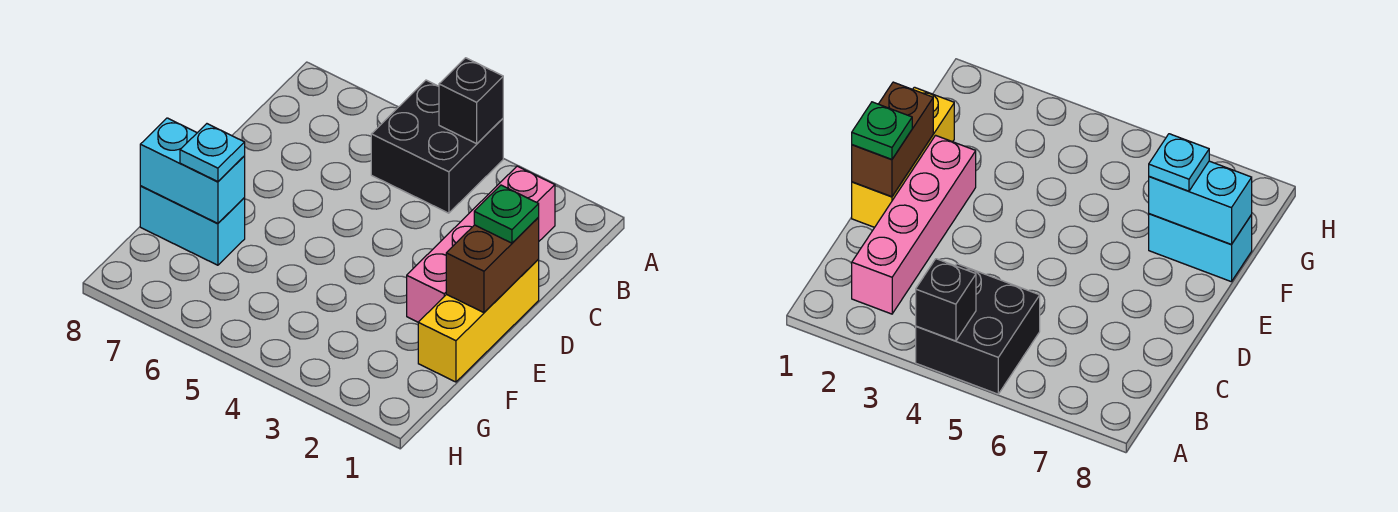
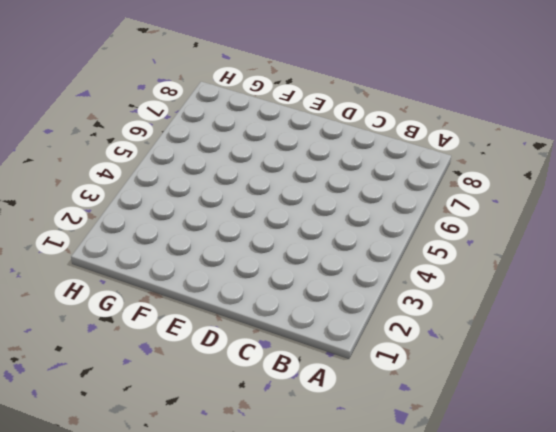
none -> black brick A4:B5 level 1
none -> pink brick B2:E2 level 1

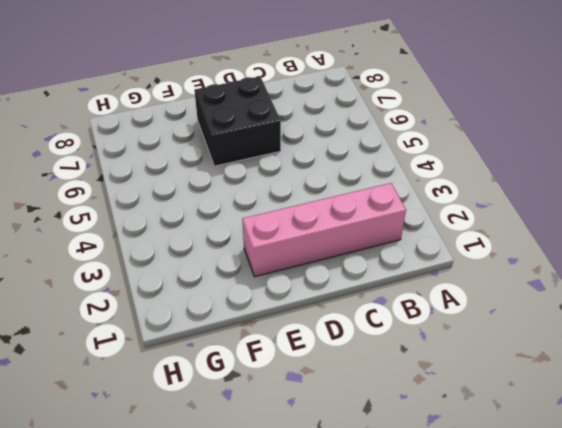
black brick D6:E7 level 1 -> black brick A4:B5 level 1
none -> yellow brick D1:F1 level 1
none -> cyan brick F7:F8 level 1

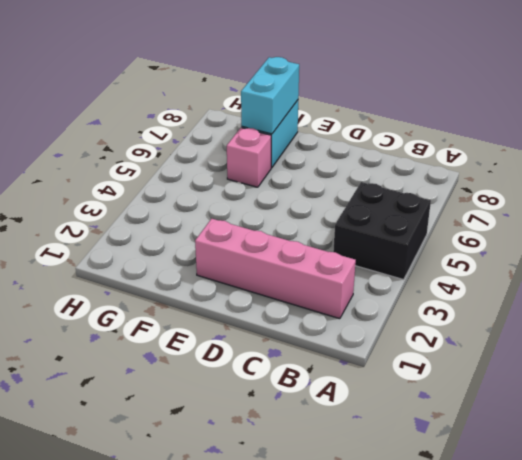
pink brick F6 level 1 -> none
none -> yellow brick D1:F1 level 1
none -> black brick A4 level 2

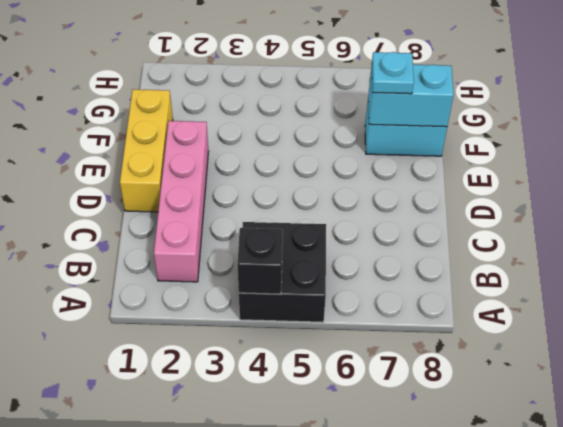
none -> brown brick D1:E1 level 2
none -> green plate D1 level 3

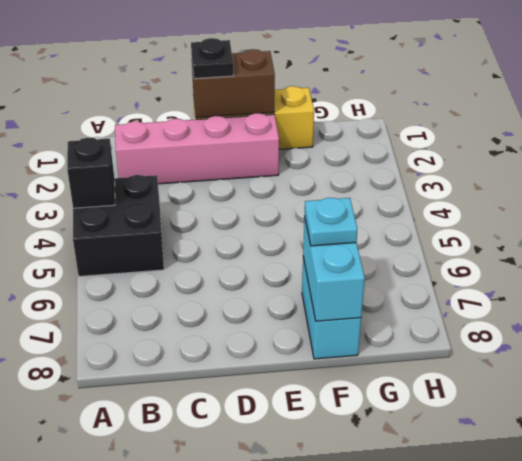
black plate D1 level 3 -> green plate D1 level 3

